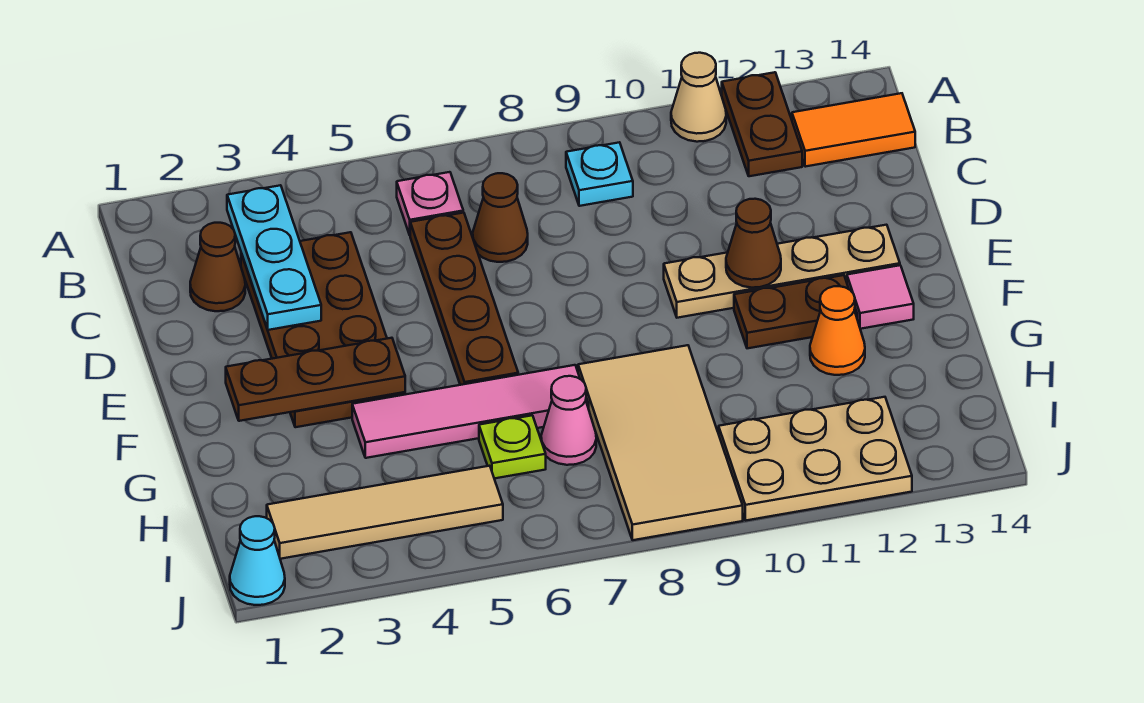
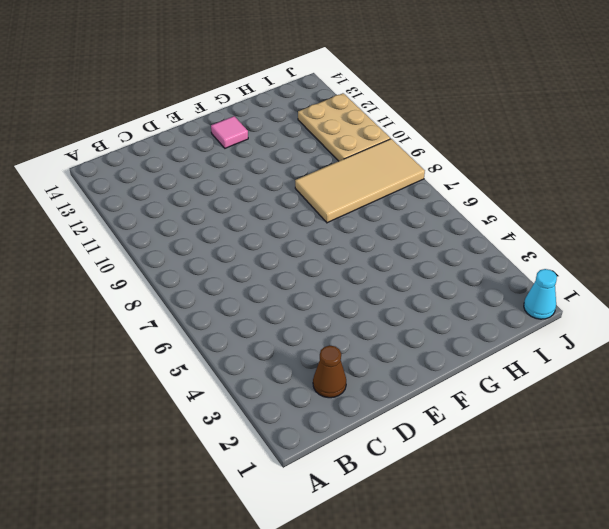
none -> tan cone A11 level 1
none -> brown plate A12:B12 level 1
none -> pink plate B6 level 1

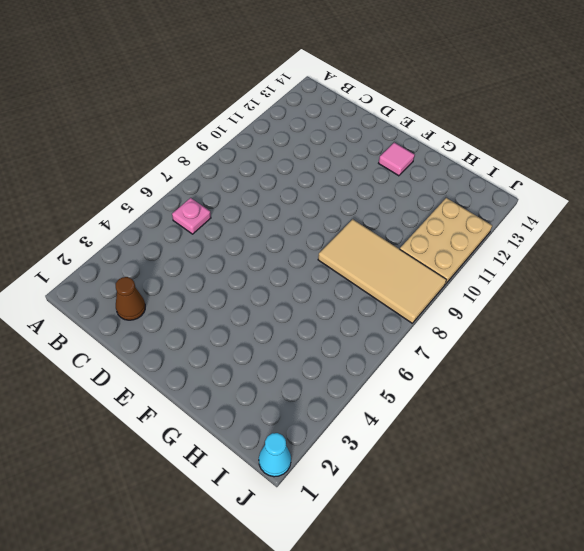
none -> tan cone A11 level 1
none -> brown plate A12:B12 level 1
none -> cyan plate B9 level 1

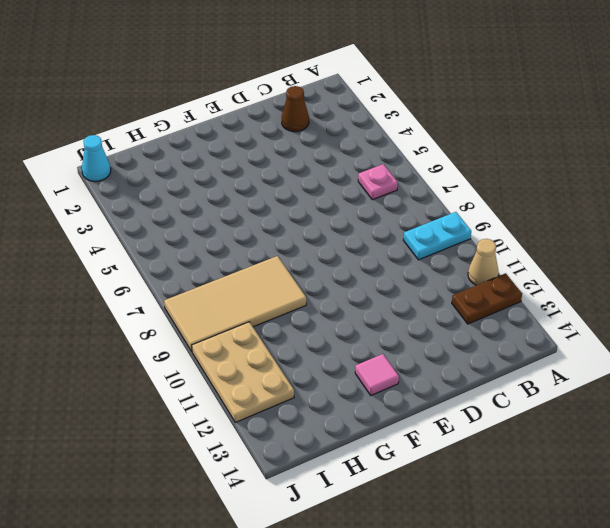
cyan plate A9:B9 level 1 -> cyan plate B9 level 1
none -> orange tile B13:B14 level 1
none -> brown plate C3:F4 level 1
none -> brown plate C6:F6 level 1

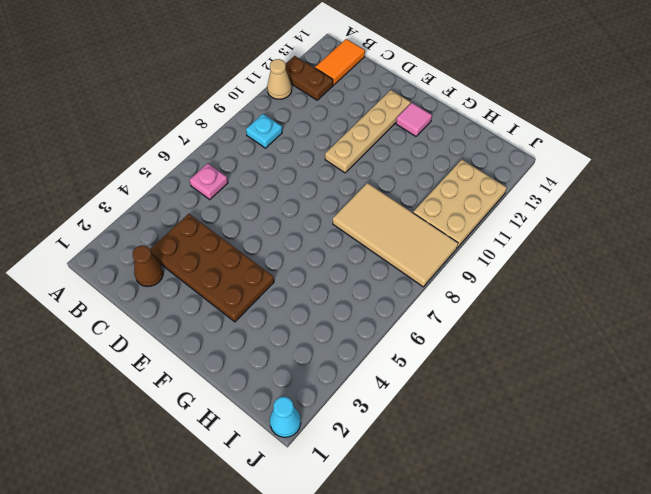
none -> brown plate C6:F6 level 1
none -> brown cone C7 level 1
none -> brown plate F11:F12 level 1

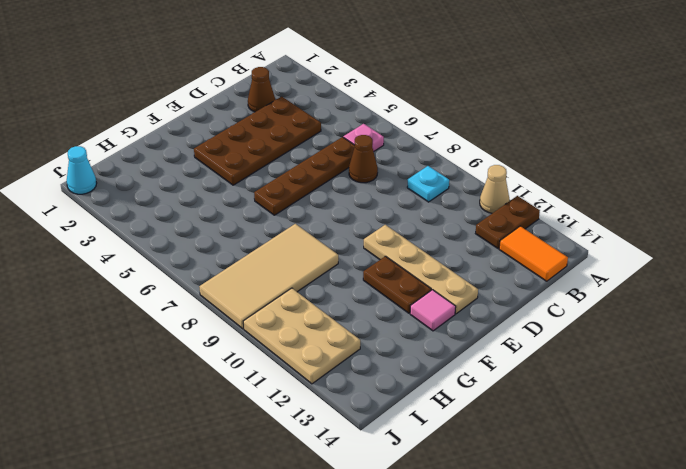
none -> pink tile G4:G7 level 1
none -> orange cone G12 level 1
none -> lime plate H6 level 1

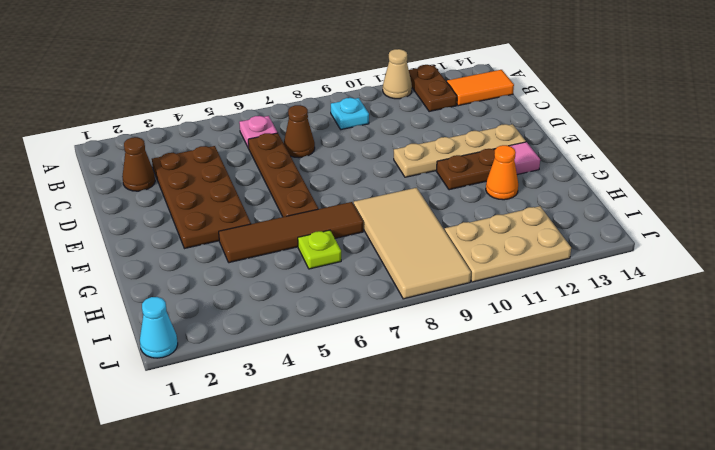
brown tile G4:G7 level 1 -> pink tile G4:G7 level 1
none -> pink cone H7 level 1
none -> tan tile I2:I5 level 1
none -> cyan plate B3:D3 level 2

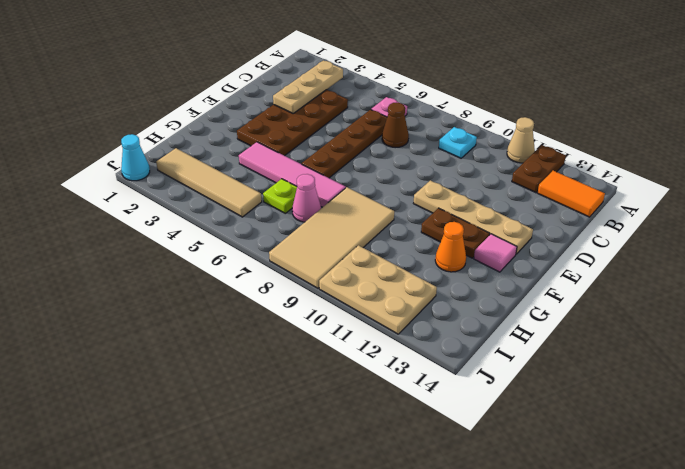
tan plate B3:D3 level 2 -> cyan plate B3:D3 level 2
none -> brown cone C2 level 1
none -> brown cone E11 level 2
none -> brown plate F2:F4 level 2

